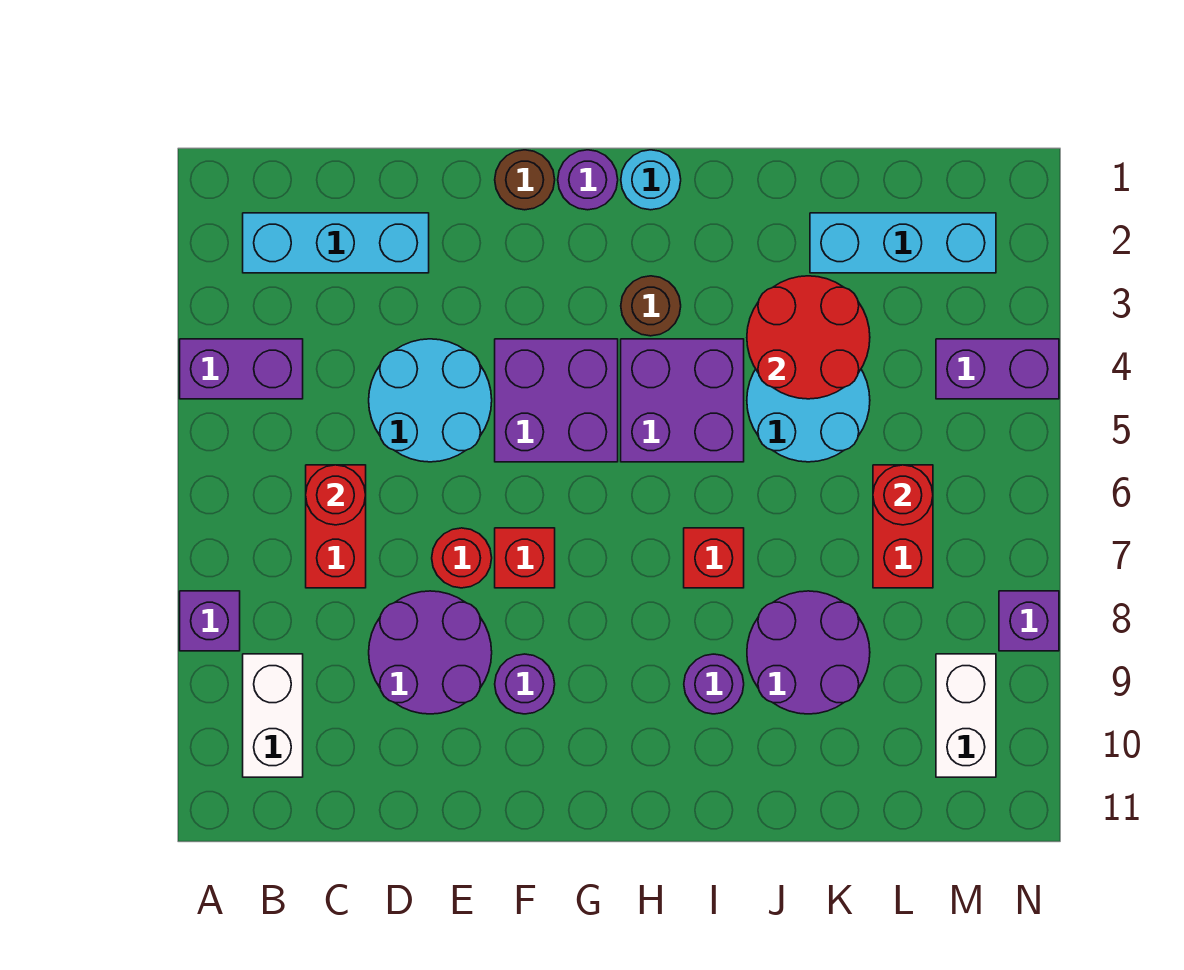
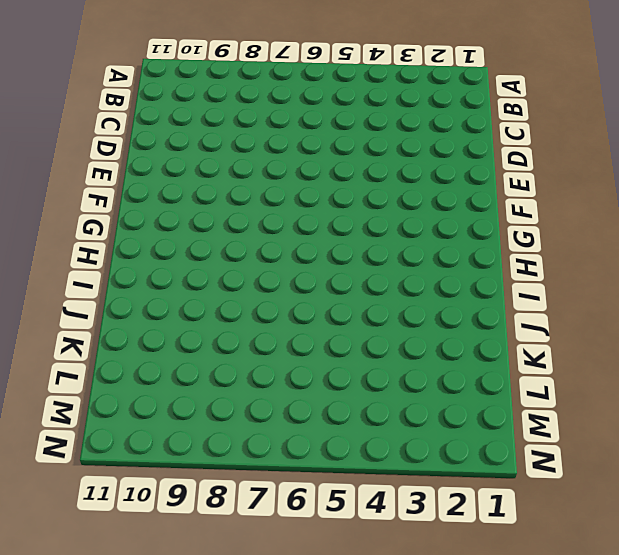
none -> purple brick A4:B4 level 1
none -> purple brick A8 level 1
none -> cyan brick B2:D2 level 1

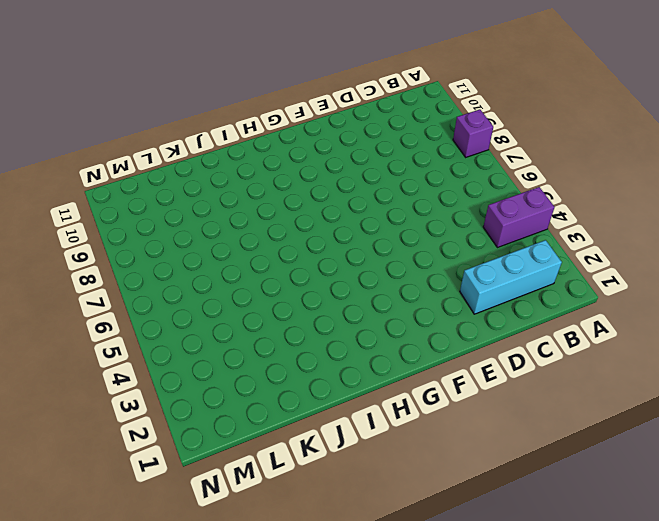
none -> white brick B9:B10 level 1
none -> red brick C6:C7 level 1
none -> cyan round brick D4:E5 level 1

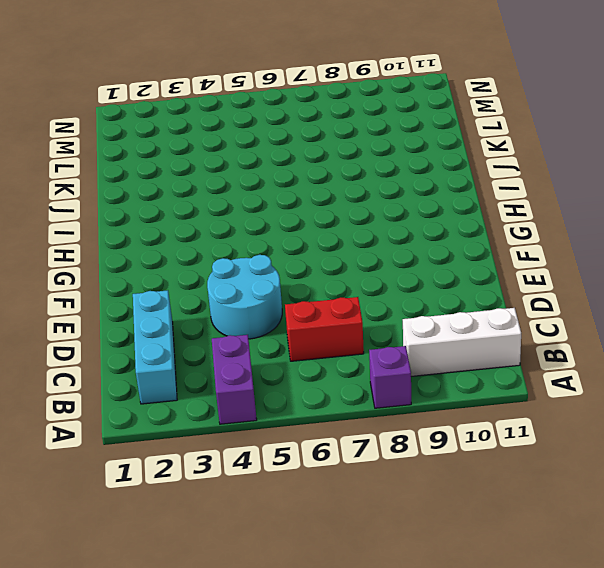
white brick B9:B11 level 1 -> white brick B9:B10 level 1
none -> purple round brick D8:E9 level 1
none -> red round brick E7 level 1
none -> brown round brick F1 level 1

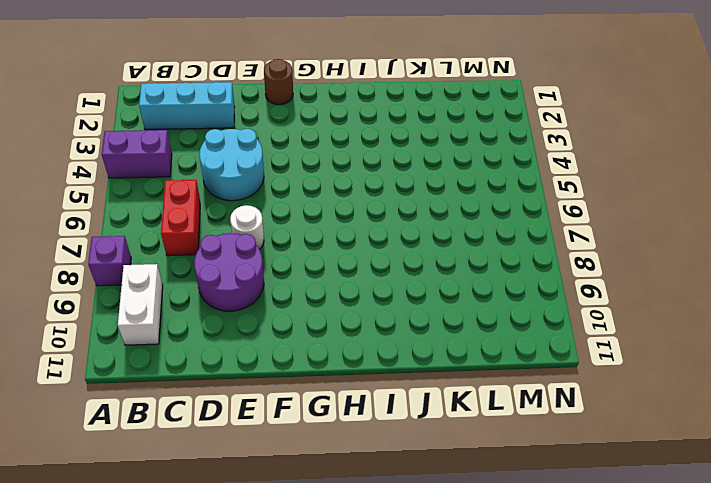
white round brick E7 level 1 -> red round brick E7 level 1
none -> purple brick F4:G5 level 1
none -> red brick F7 level 1
none -> purple round brick F9 level 1

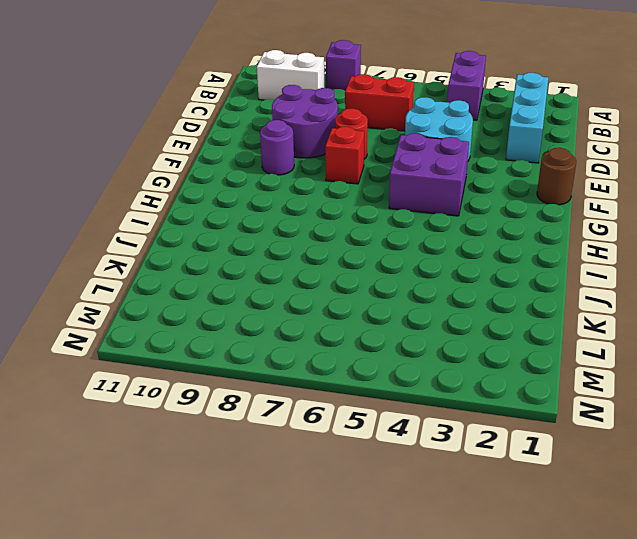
none -> purple round brick G1 level 1
none -> cyan round brick H1 level 1
none -> brown round brick H3 level 1

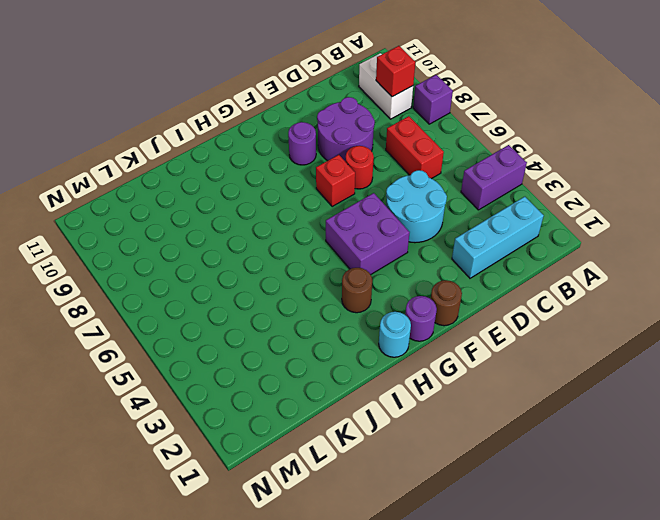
red brick B9 level 2 -> red brick I7 level 1
none -> purple brick H4:I5 level 1
none -> purple round brick I9 level 1
none -> cyan round brick J4:K5 level 1

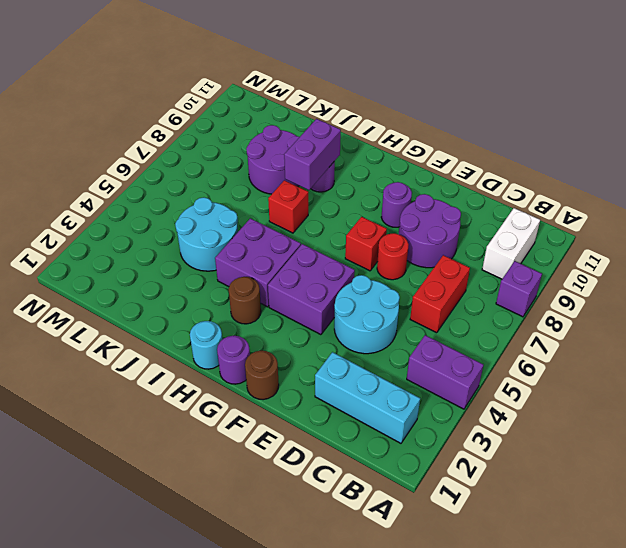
purple brick I8:I9 level 2 -> purple brick M4:N4 level 1
none -> cyan brick K2:M2 level 1
none -> red brick L6:L7 level 1
none -> white brick M9:M10 level 1

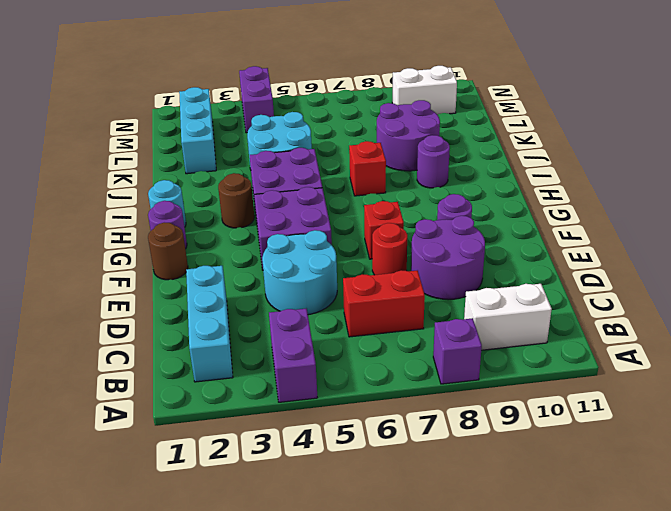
none -> red brick L6:L7 level 1
none -> purple brick N8 level 1
none -> red round brick C6 level 2

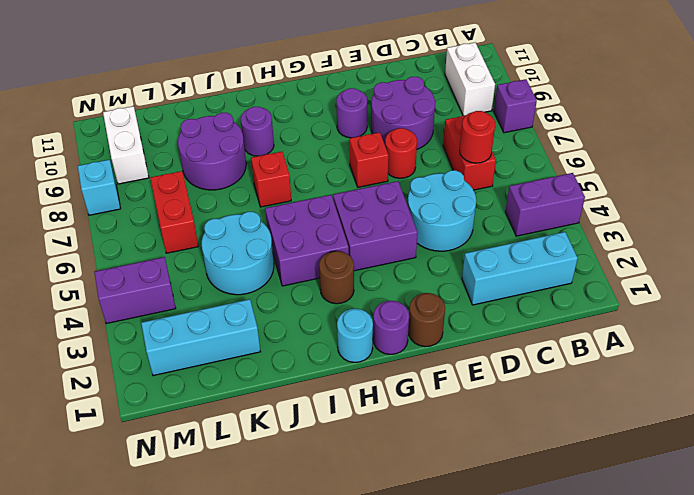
cyan brick N8 level 1 -> purple brick N8 level 1
none -> red round brick J3:K4 level 2
none -> red round brick L6 level 2

